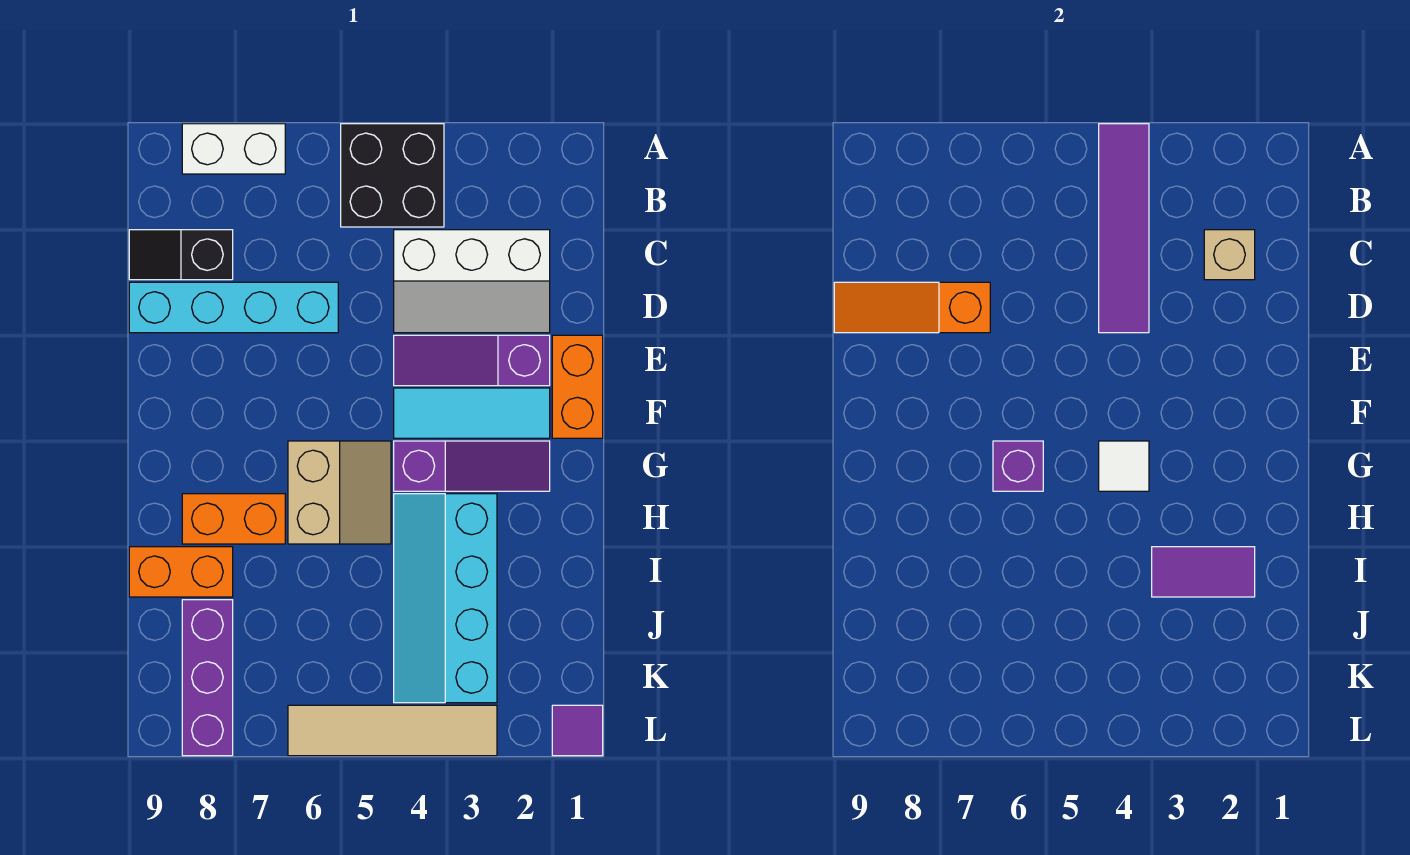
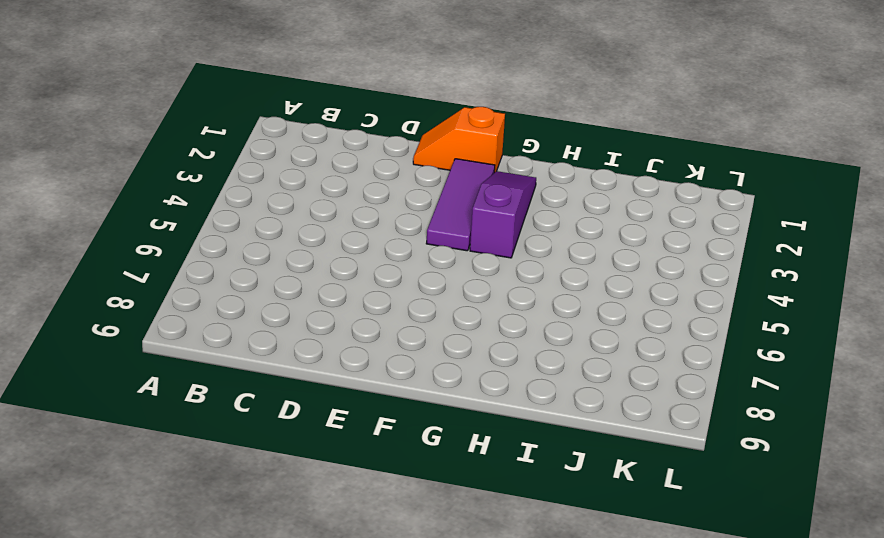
orange slope E1:F1 level 1 top F -> orange brick E1:F1 level 1
purple tile F2:F4 level 1 -> cyan tile F2:F4 level 1
none -> black brick A4:B5 level 1
none -> white brick A7:A8 level 1
none -> white slope C2:D4 level 1 top C

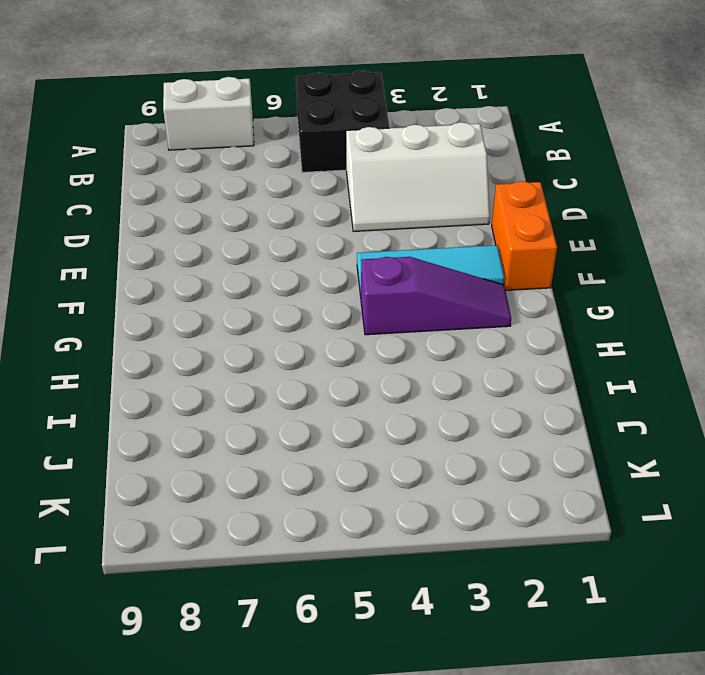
none -> black slope C8:C9 level 1 top 8
none -> cyan brick D6:D9 level 1
none -> purple slope E2:E4 level 1 top 2

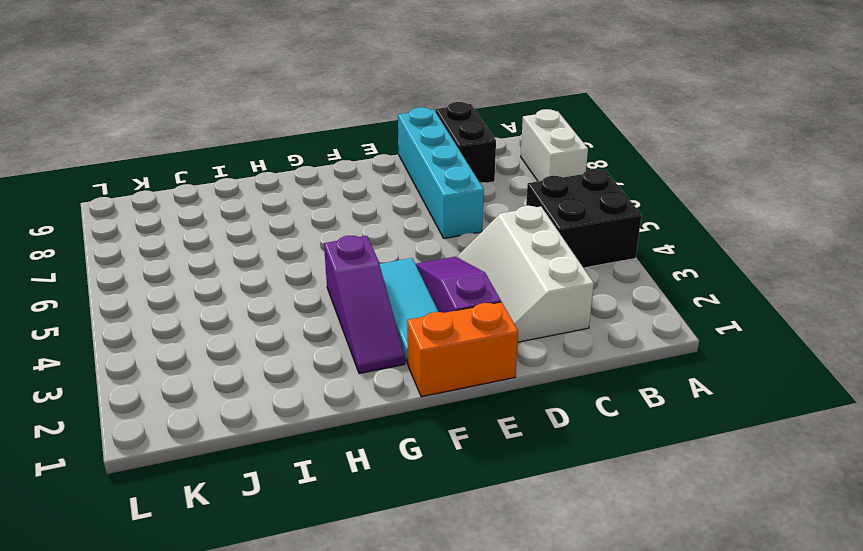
black brick C8:C9 level 1 -> black slope C8:C9 level 1 top 8
none -> tan slope G5:H6 level 1 top 6
none -> cyan slope H3:K4 level 1 top 3
none -> orange brick H7:H8 level 1

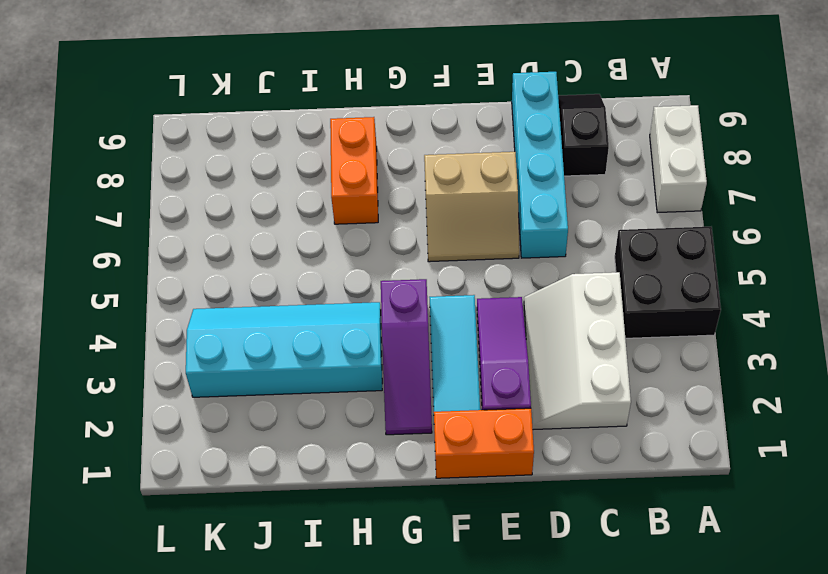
tan slope E6:F7 level 1 top 7 -> tan slope G5:H6 level 1 top 6
none -> orange brick I8:I9 level 1
none -> purple brick J8:L8 level 1
none -> purple tile L1 level 1

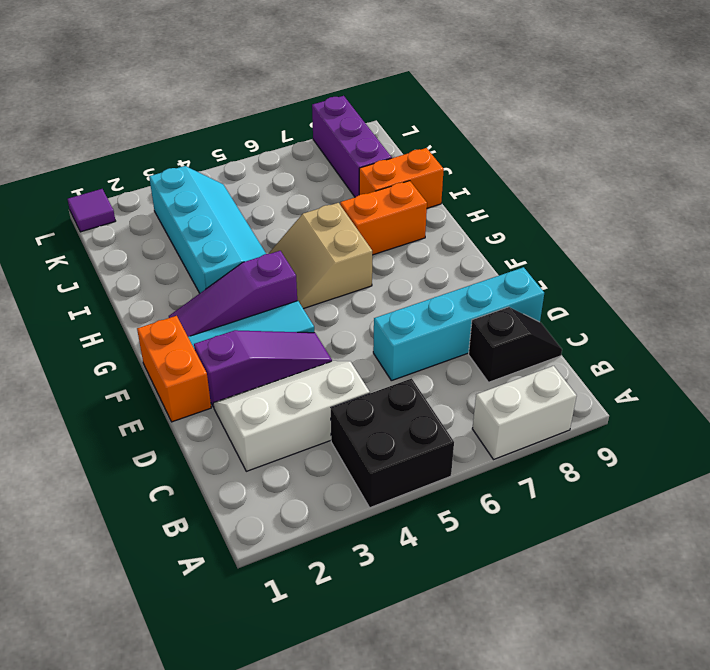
none -> tan tile L3:L6 level 1
none -> purple tile A4:D4 level 2
none -> tan brick C2 level 2

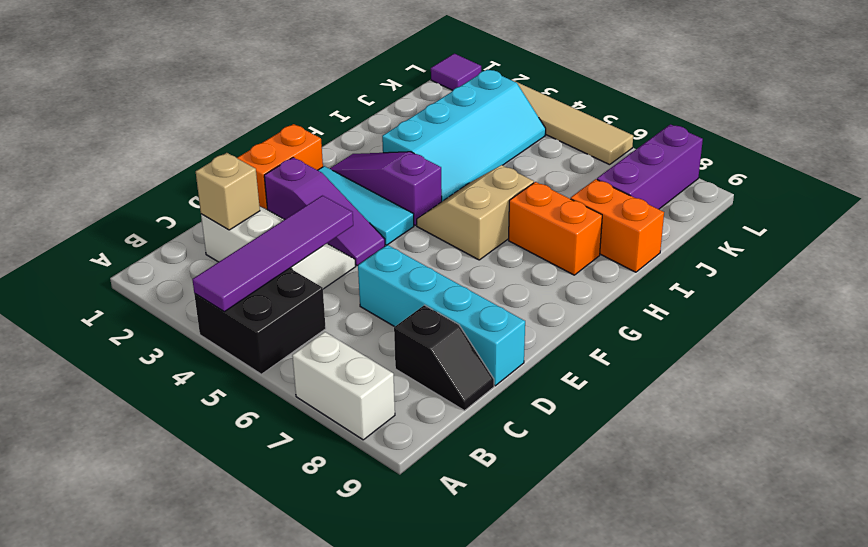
none -> orange slope D7:D9 level 2 top 7
none -> white tile G4 level 2
none -> purple brick G6 level 2

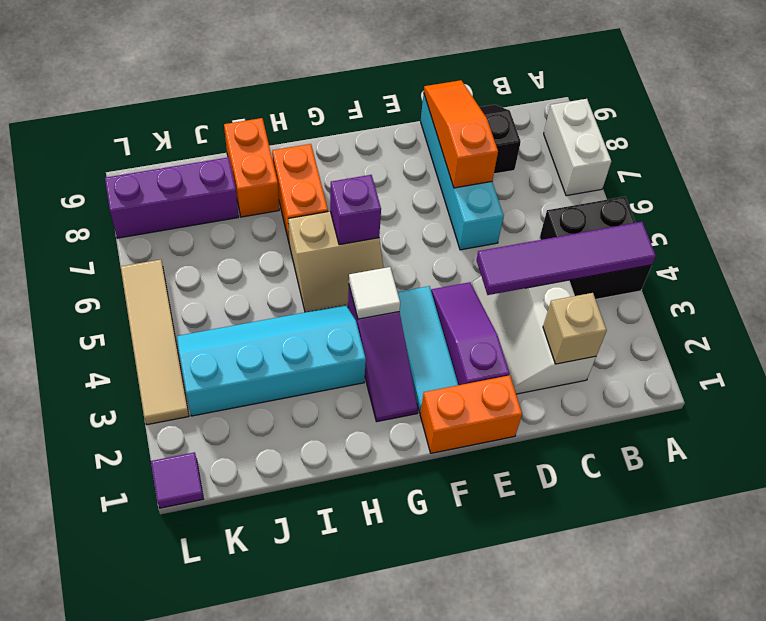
none -> purple tile I2:I3 level 2

